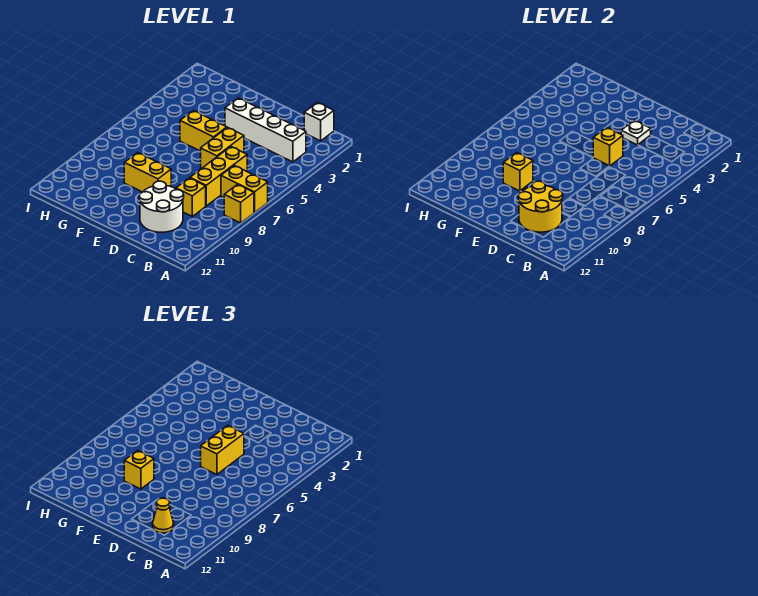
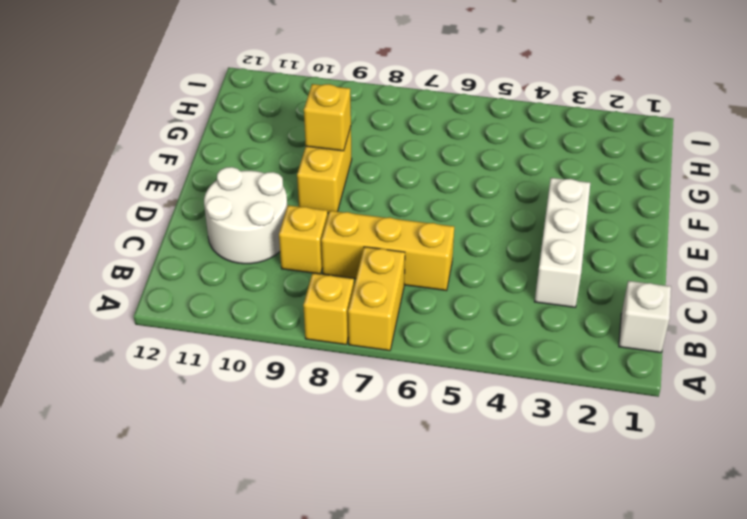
white brick C3:E3 level 1 -> white brick B3:E3 level 1
none -> yellow brick D5:D6 level 1
none -> yellow brick E5:F5 level 1
none -> yellow round brick C10:D11 level 2

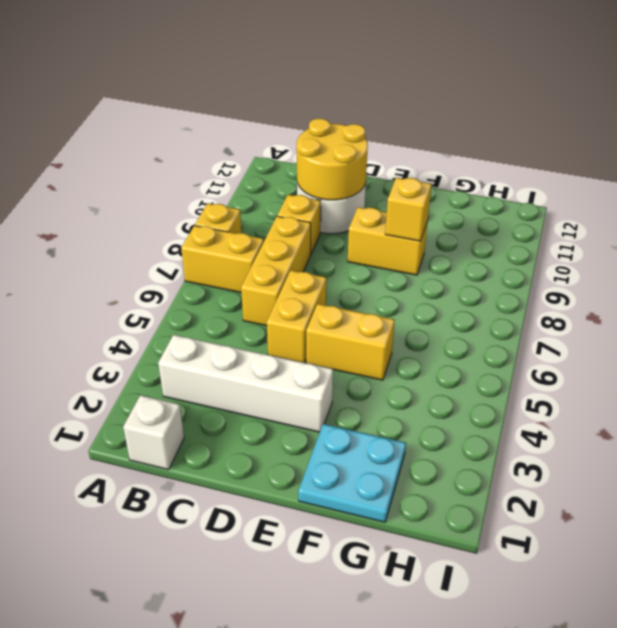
cyan plate F1:G2 level 1 -> none
none -> white plate D3 level 2
none -> yellow brick D5 level 2
none -> yellow cone C11 level 3

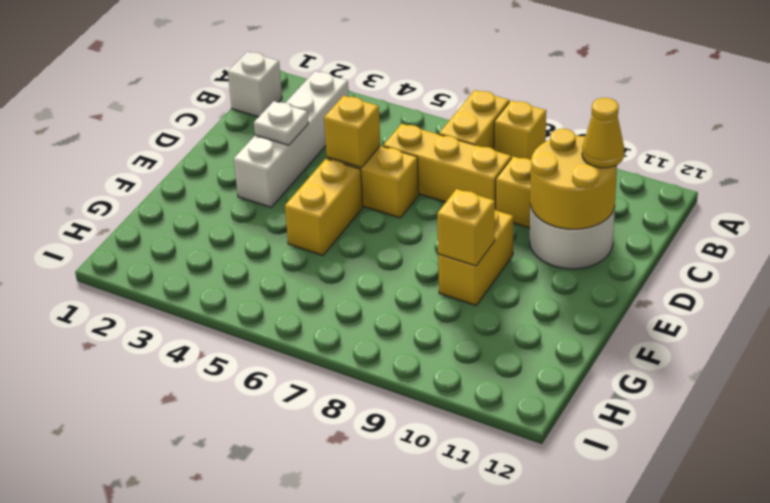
none -> yellow brick D5:D6 level 3
none -> yellow brick F9 level 3

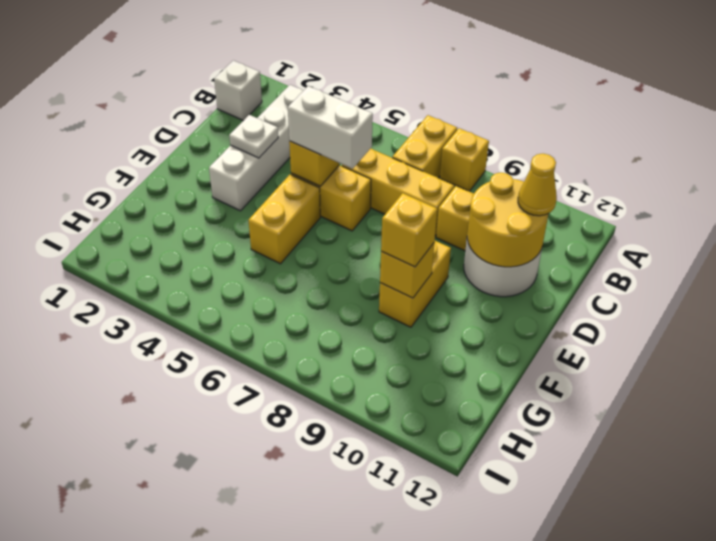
white brick D5:D6 level 3 -> yellow brick D5:D6 level 3

